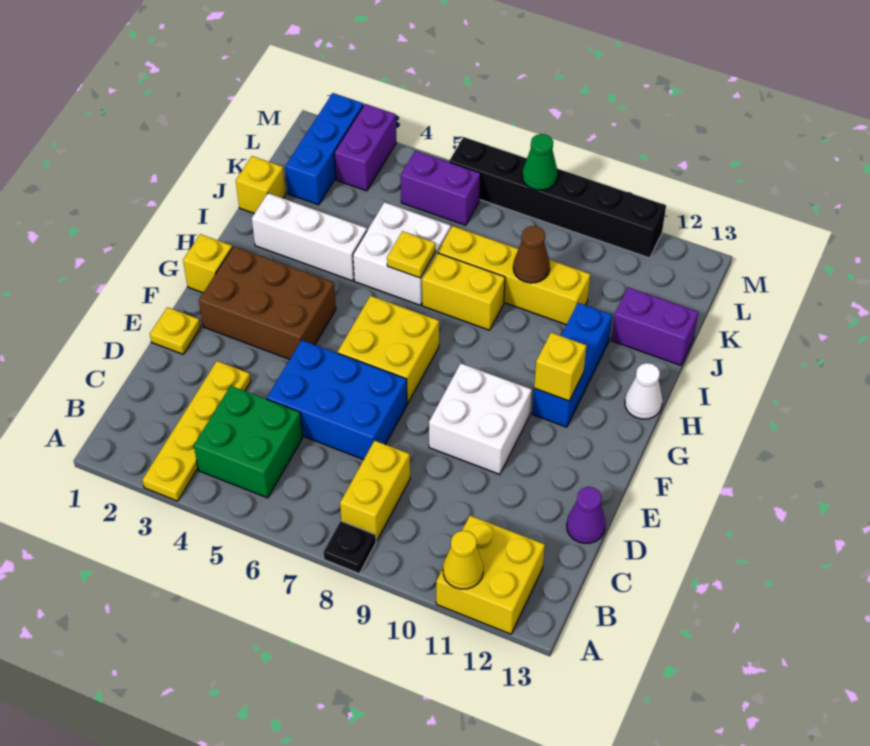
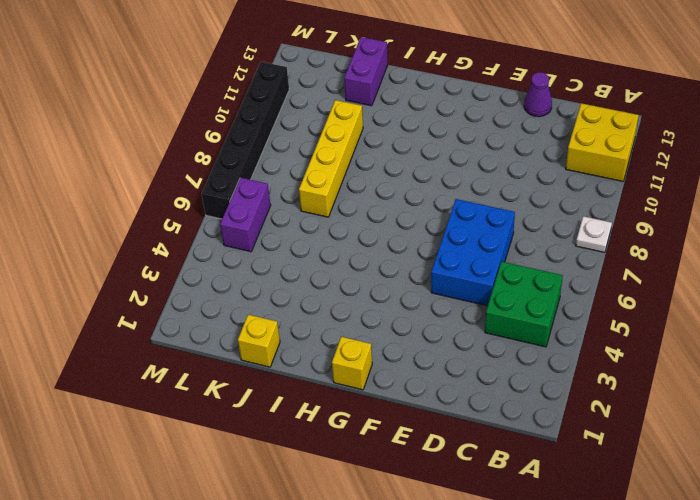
white plate A8 level 1 -> black plate A8 level 1
none -> yellow plate A3:D3 level 1
none -> yellow brick B8:C8 level 1
none -> yellow plate E1 level 1

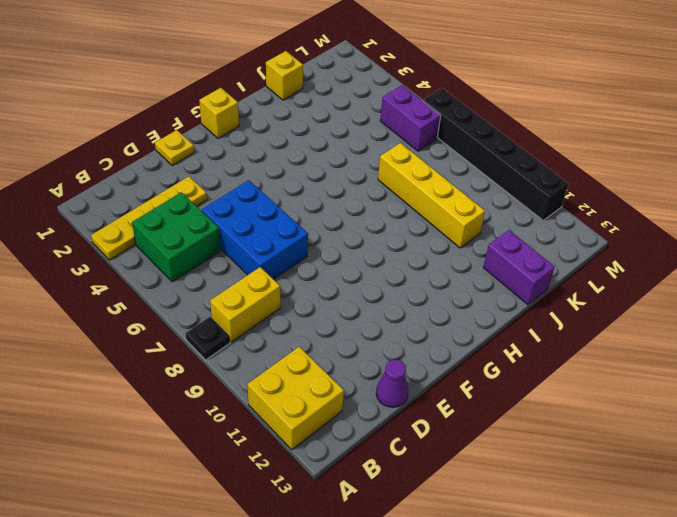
none -> white brick E9:F10 level 1
none -> brown brick F2:G4 level 1
none -> yellow brick F6:G7 level 1

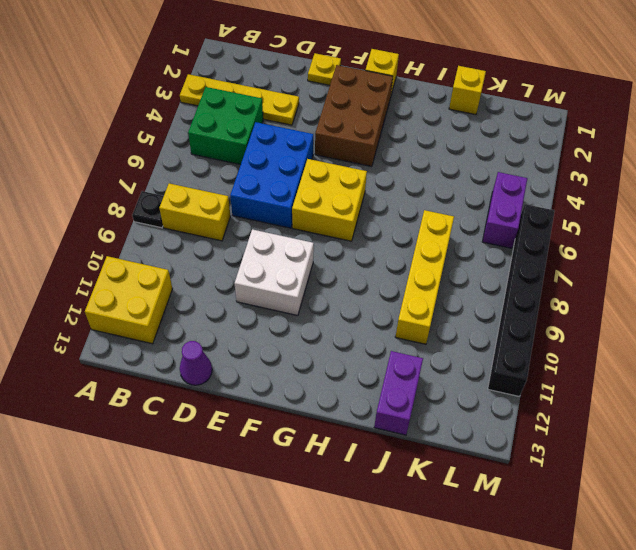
none -> blue brick G11:I11 level 1
none -> white cone H13 level 1
none -> white brick I2:I4 level 1

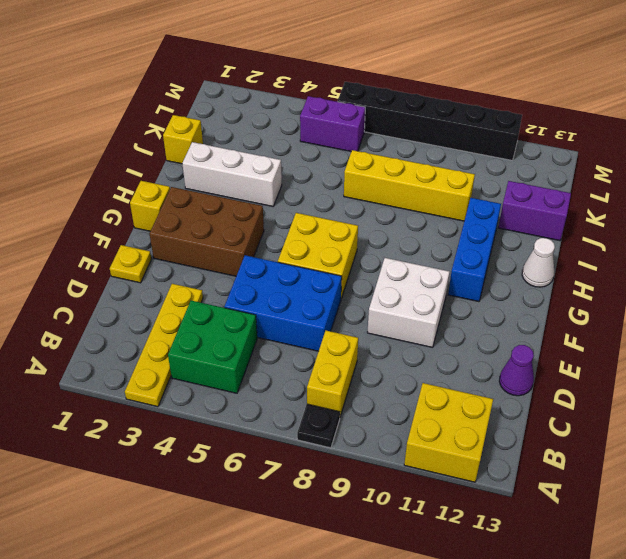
none -> white brick I5:J6 level 1
none -> yellow brick I7:I8 level 1
none -> blue brick K2:M2 level 1

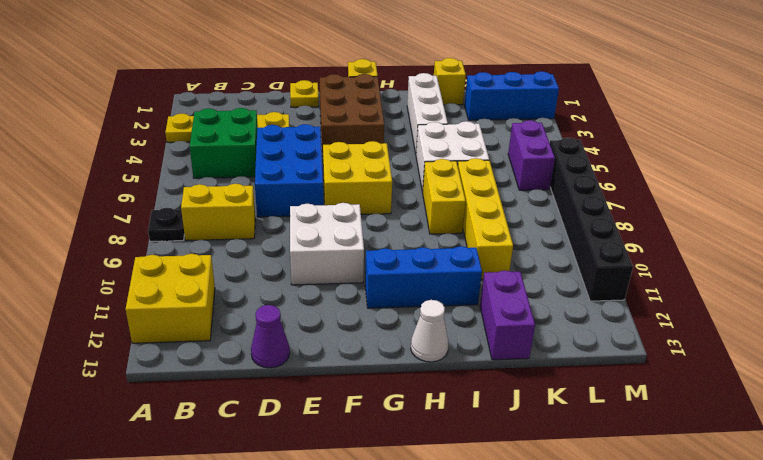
none -> purple brick L3:M3 level 1
none -> yellow cone A11 level 2
none -> yellow brick G11 level 2

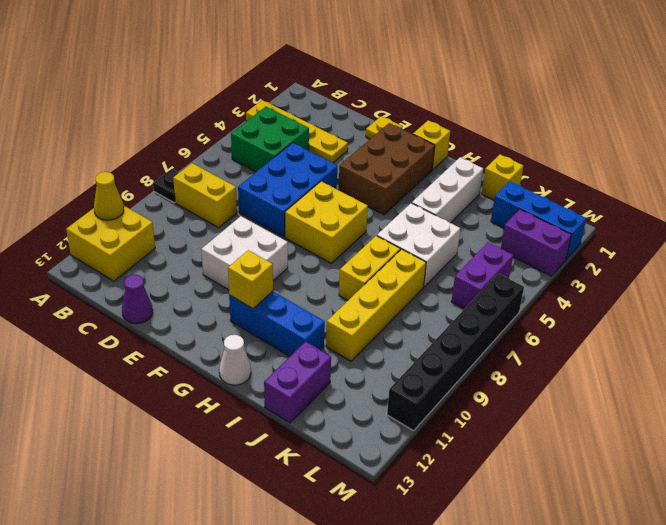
none -> yellow plate I6 level 2
none -> brown cone J9 level 2
none -> green cone M8 level 2

